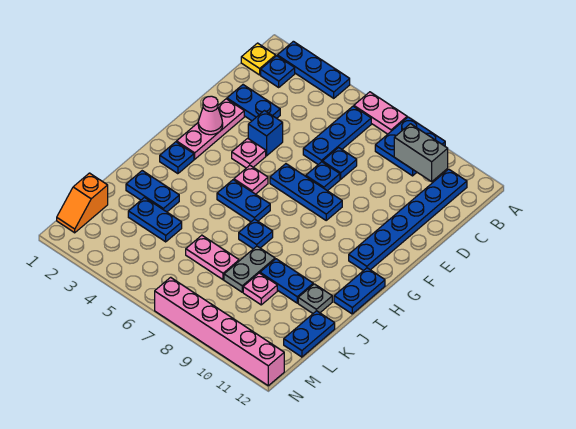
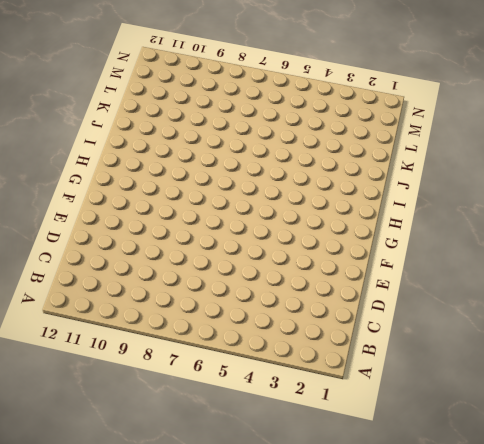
none -> blue plate A2:A4 level 1
none -> pink plate A6:A7 level 1
none -> blue plate A8:B9 level 1
none -> yellow plate B1 level 1

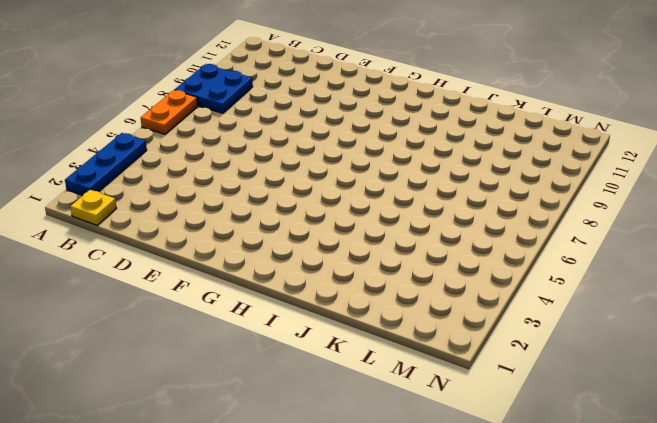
orange plate A6:A7 level 1 -> pink plate A6:A7 level 1
none -> blue plate B2 level 1
none -> blue plate B6:D6 level 1
none -> blue plate B11:G11 level 1
none -> blue plate D2:D3 level 1

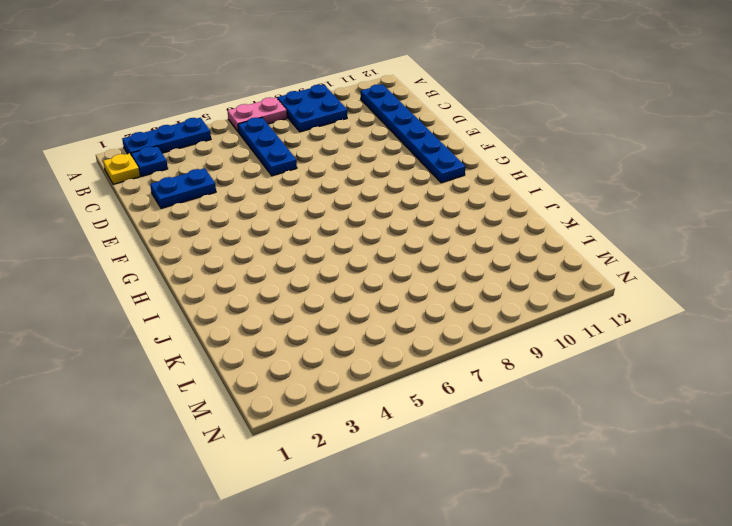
none -> blue plate D7 level 1
none -> pink plate E2:G2 level 1
none -> blue brick E4 level 1
none -> blue plate E7 level 1

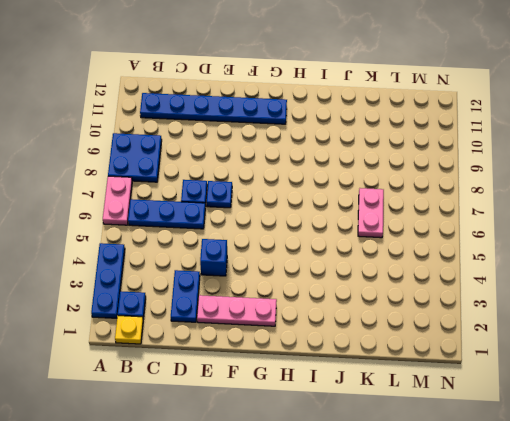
none -> pink plate F4 level 1
none -> blue plate F6:F8 level 1
none -> pink plate G5 level 1
none -> blue plate H2 level 1

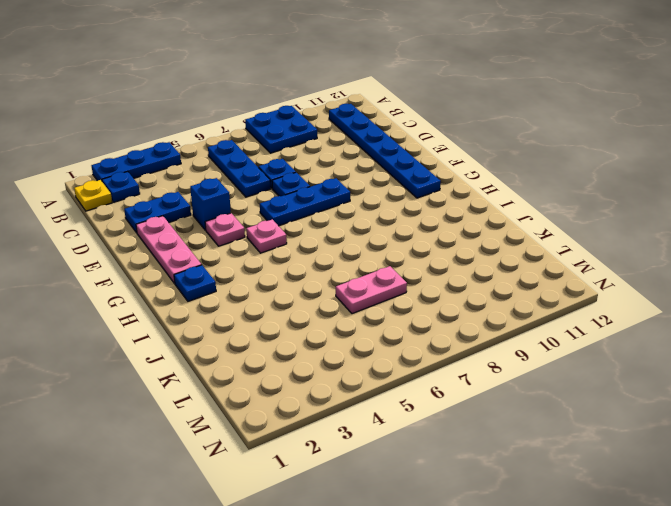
none -> pink plate A6:A7 level 1
none -> blue plate H5:H6 level 1
none -> blue plate H12:I12 level 1
none -> blue plate I7 level 1

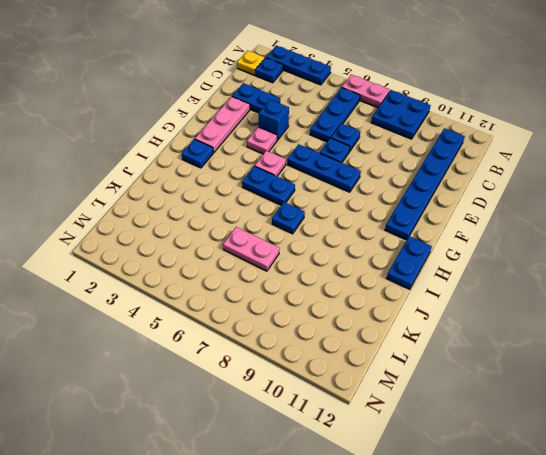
none -> blue plate J2:J3 level 1
none -> grey plate J8:K8 level 1
none -> blue plate J9:J10 level 1
none -> grey plate J11 level 1

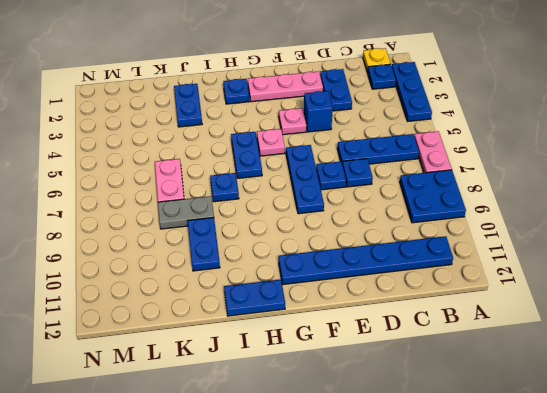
none -> grey plate J11 level 1
none -> blue plate K3:K4 level 1
none -> pink plate K9 level 1
none -> blue plate K12:L12 level 1

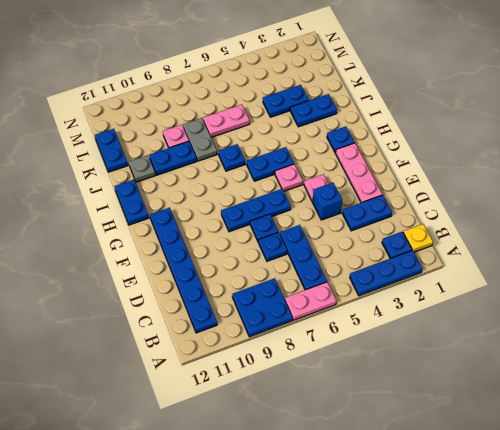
none -> orange slope L1:M1 level 1 top L
none -> pink brick N7:N12 level 1
none -> grey brick B9:B10 level 2
none -> pink cone F2 level 2

